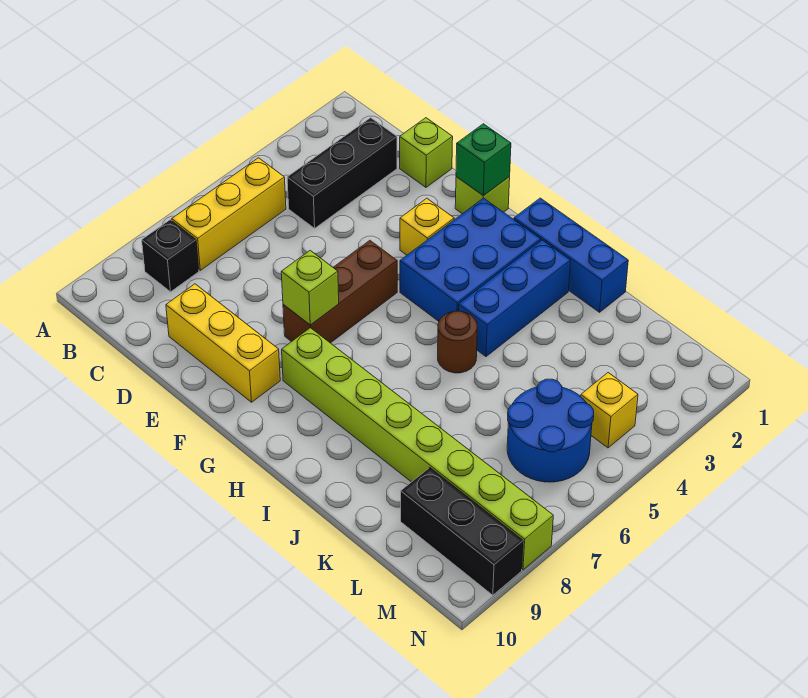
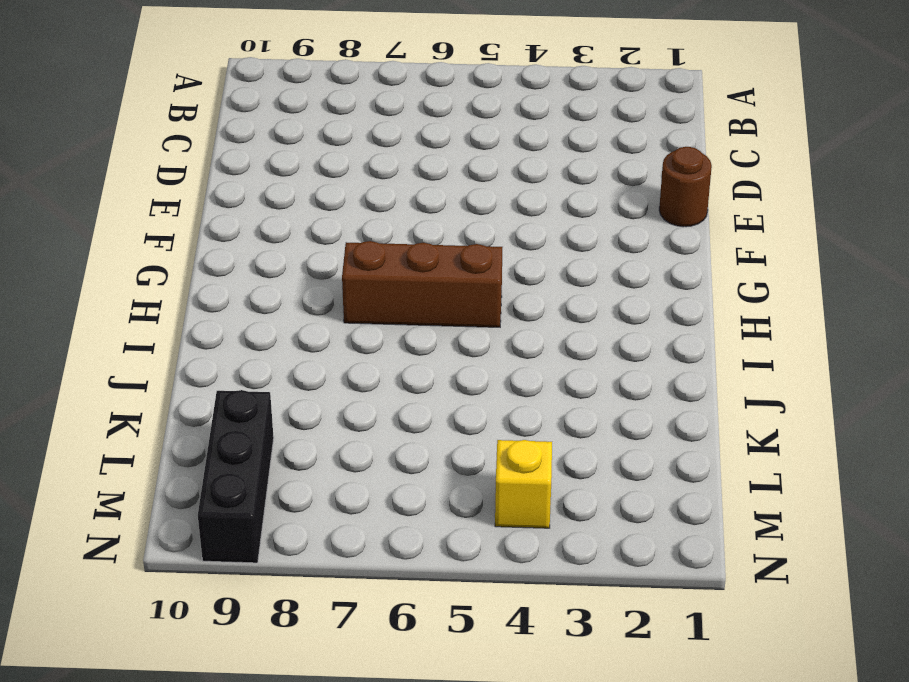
brown round brick E1 level 1 -> brown round brick I5 level 1
brown brick H5:H7 level 1 -> brown brick F5:F7 level 1
none -> yellow brick B5:B7 level 1
none -> black brick B8 level 1
none -> black brick C2:C4 level 1

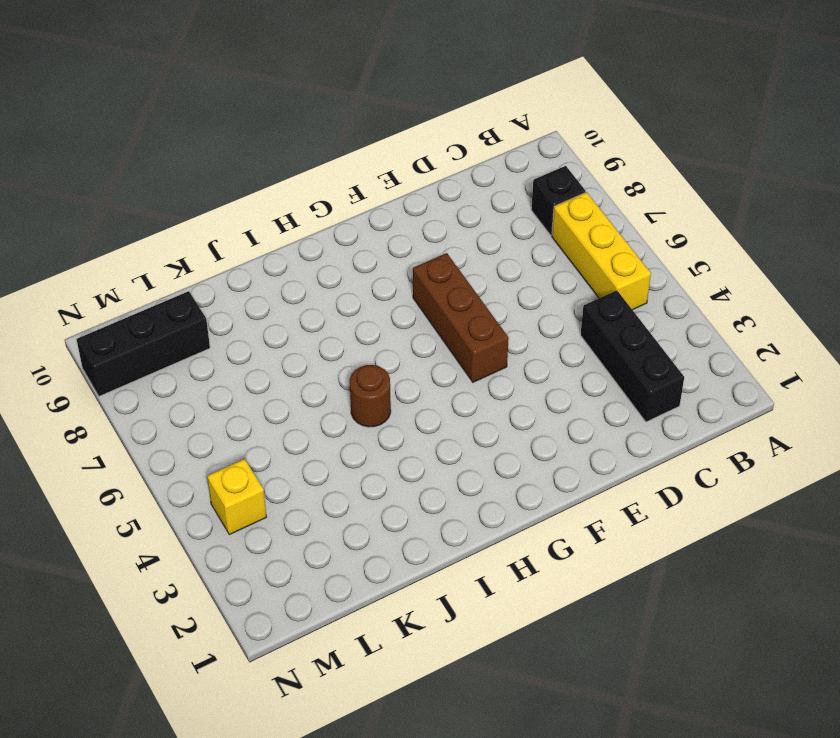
none -> lime brick D1 level 1
none -> yellow brick D9:F9 level 1
none -> lime brick F1 level 1

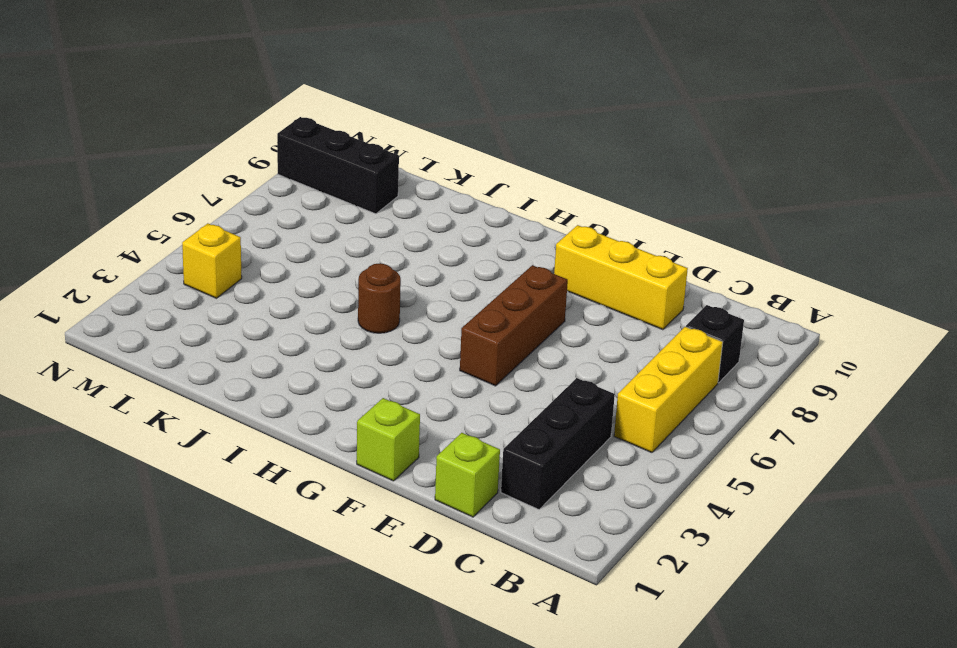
none -> yellow brick F3 level 1
none -> blue brick G2:H4 level 1
none -> lime brick G8:N8 level 1

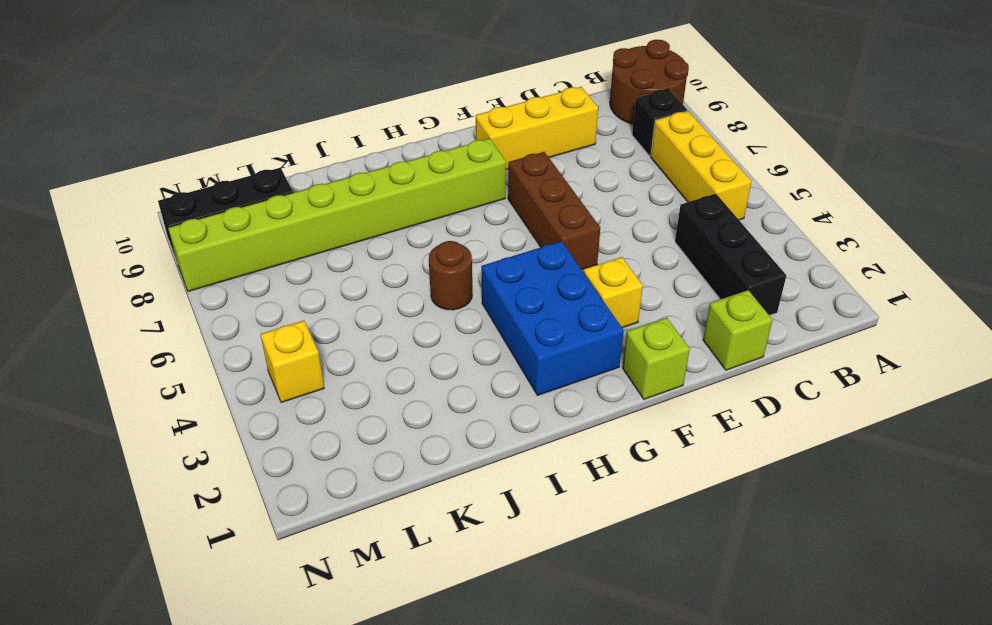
brown round brick A9:B10 level 1 -> none
none -> blue brick H1:J1 level 1
none -> blue brick I2:I4 level 1
none -> blue round brick L5:M6 level 1

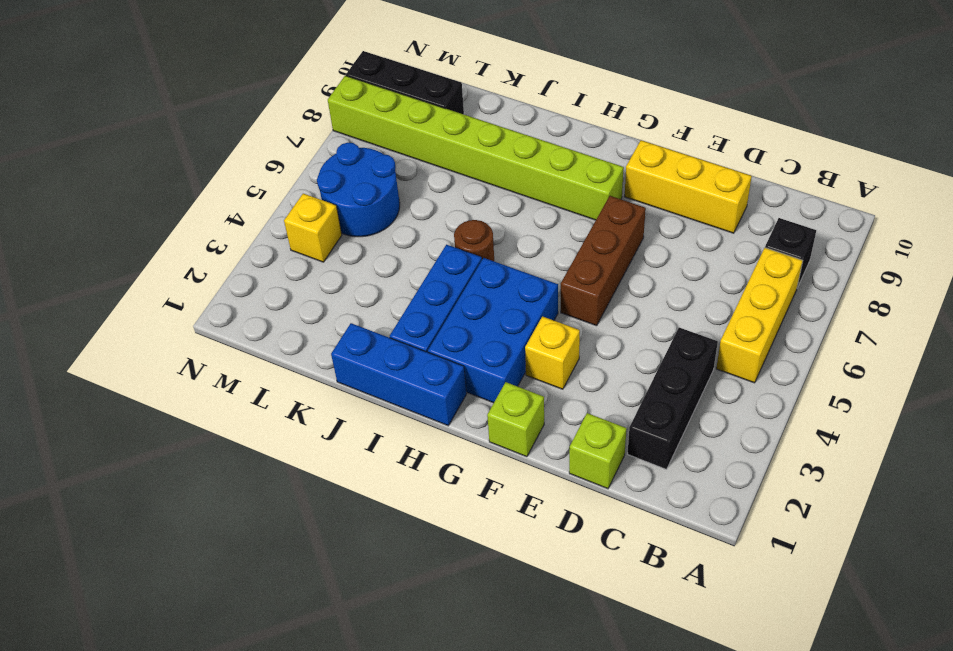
none -> green brick F1 level 2
none -> lime brick F7 level 2

